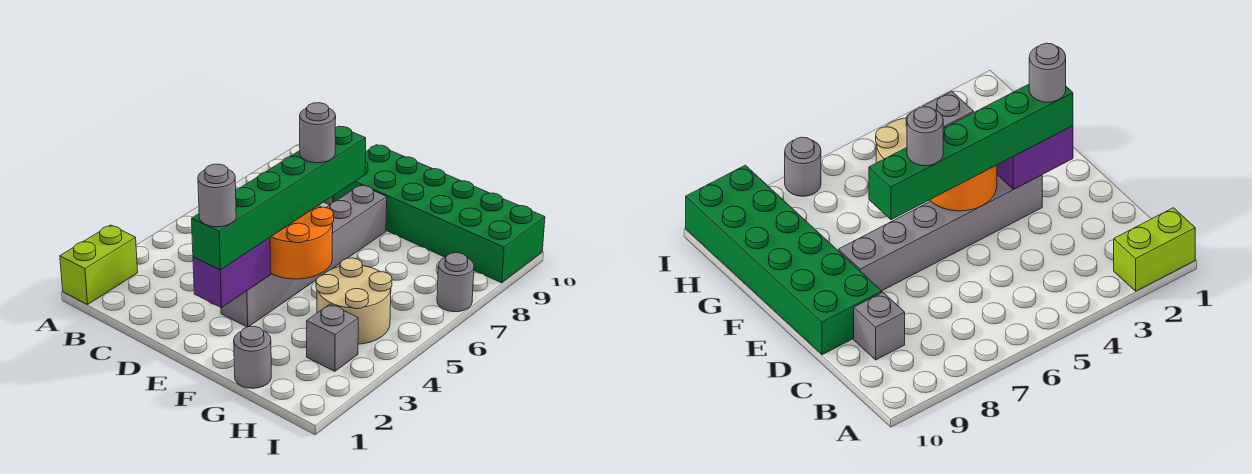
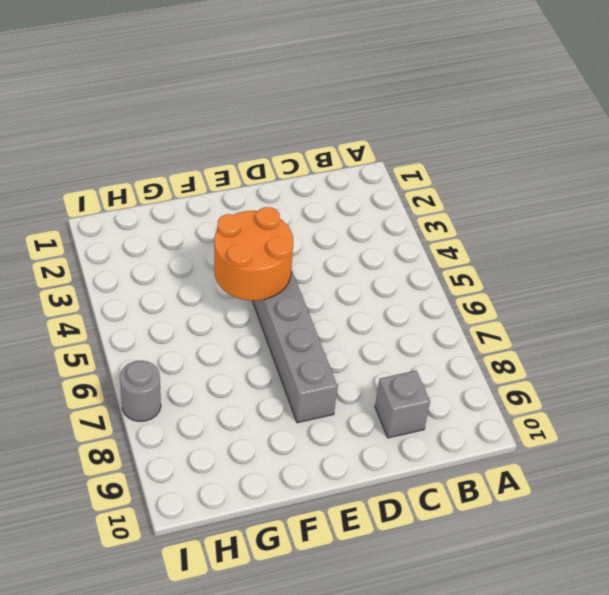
none -> lime brick A1:A2 level 1
none -> green brick D9:I10 level 1
none -> grey round brick G1 level 1

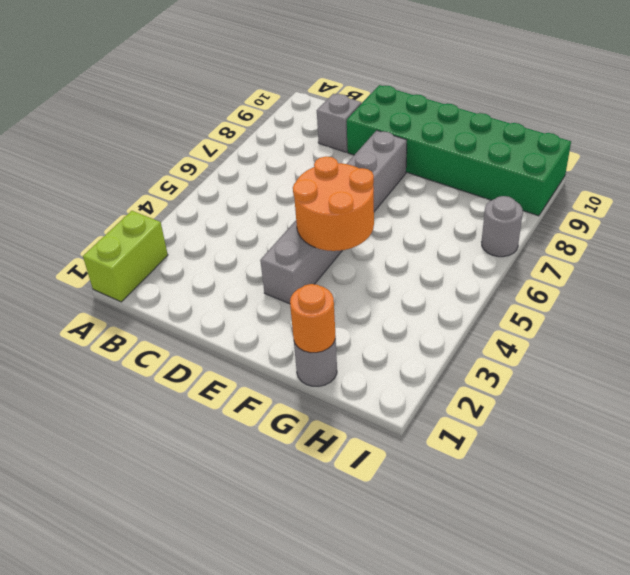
orange round brick G1 level 2 -> none
none -> tan round brick G4:H5 level 1
none -> grey brick H3 level 1
none -> purple brick E2:E3 level 2

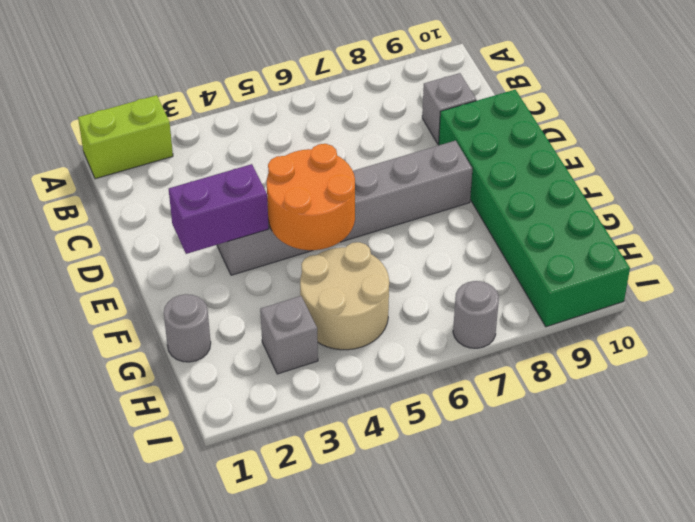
none -> green brick E2:E7 level 3
none -> grey round brick E2 level 4
none -> grey round brick E6 level 4

